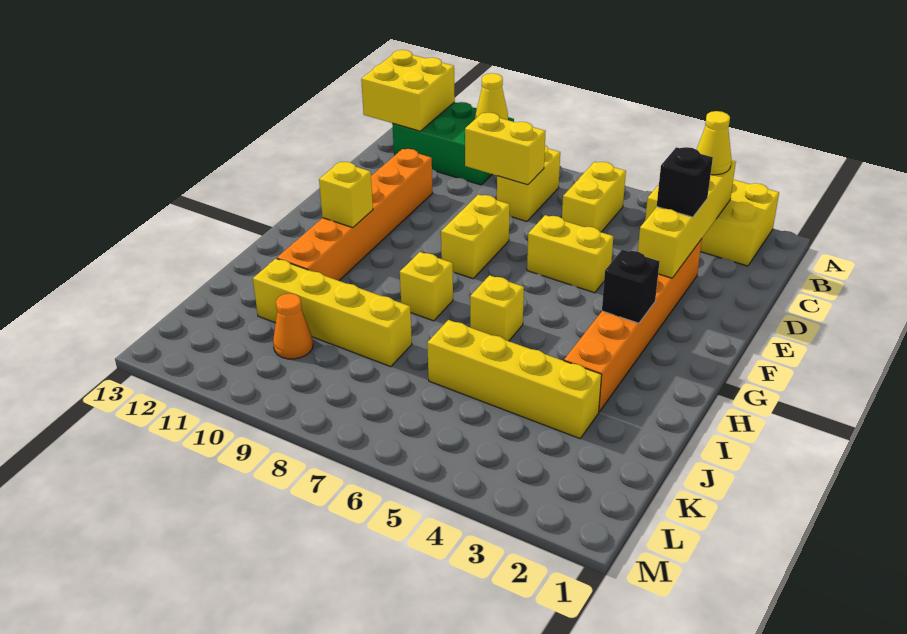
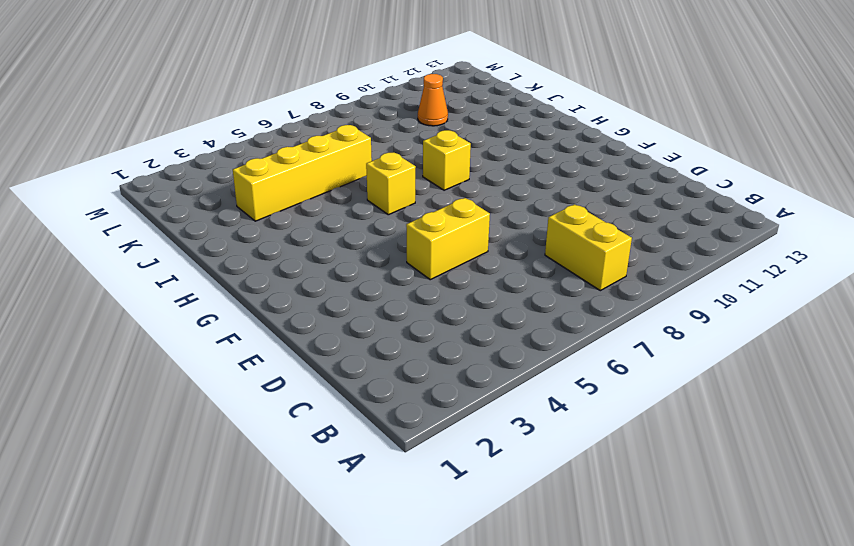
none -> yellow brick A2:B4 level 1
none -> green brick A10:B12 level 1
none -> yellow brick B6:C6 level 1

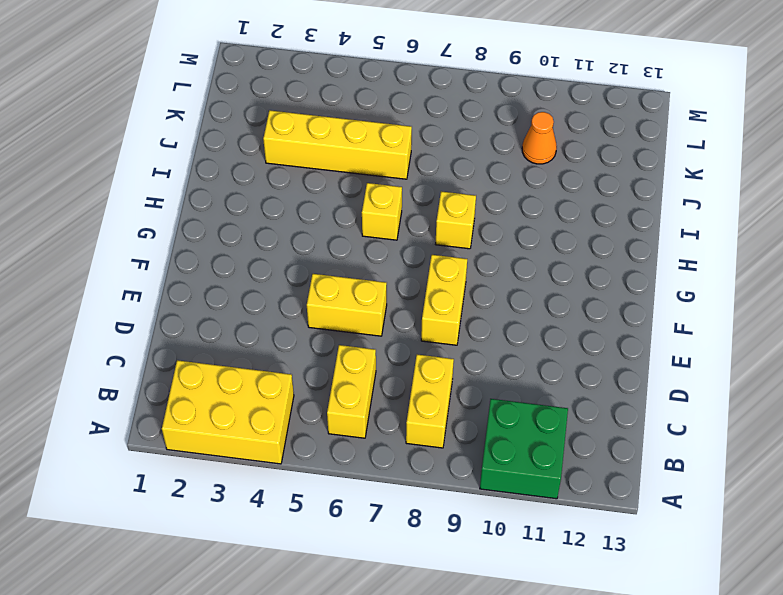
green brick A10:B11 level 1 -> green brick A10:B12 level 1
none -> orange brick D3:I3 level 1
none -> orange brick D11:I11 level 1
none -> yellow brick J8:J11 level 1

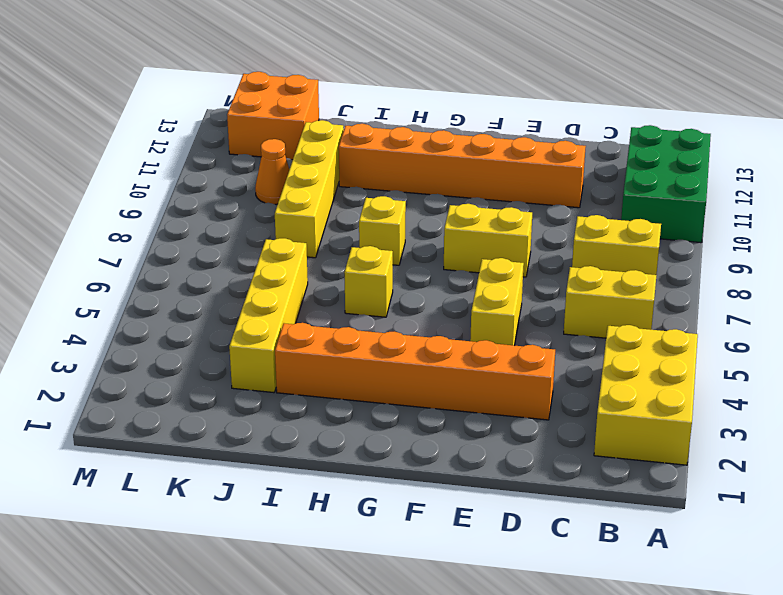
orange brick K12:L13 level 1 -> none
none -> yellow cone A10 level 2
none -> yellow brick A12:B13 level 2
none -> yellow brick B3:E3 level 2

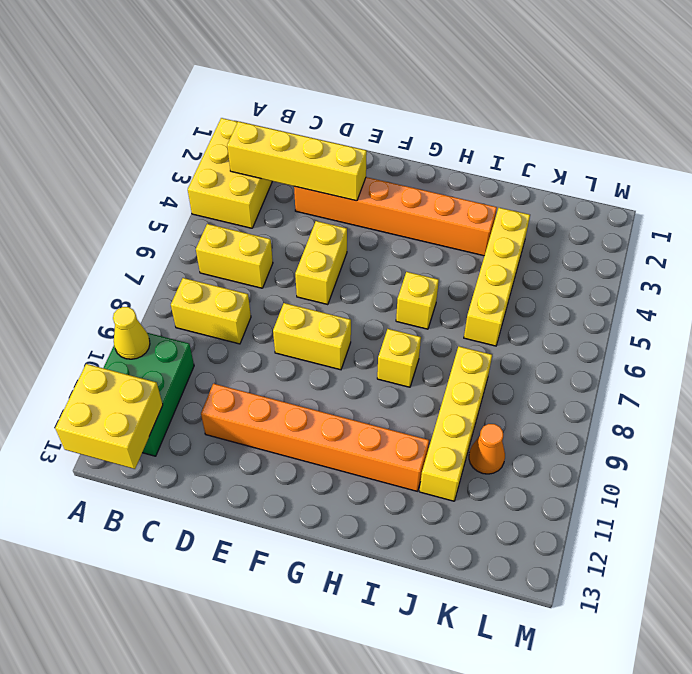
none -> yellow brick C8:C9 level 2
none -> black brick G3 level 2
none -> yellow brick G11 level 2

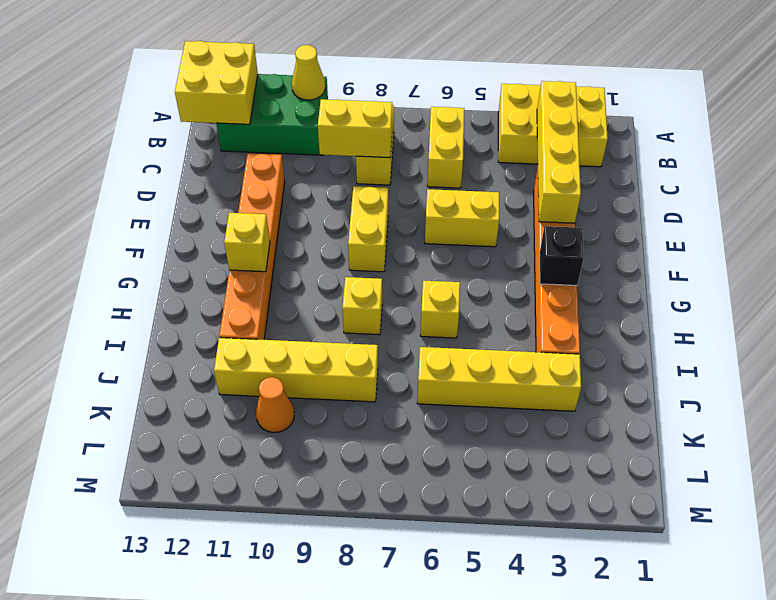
none -> yellow cone B3 level 3
none -> black brick D3 level 3

